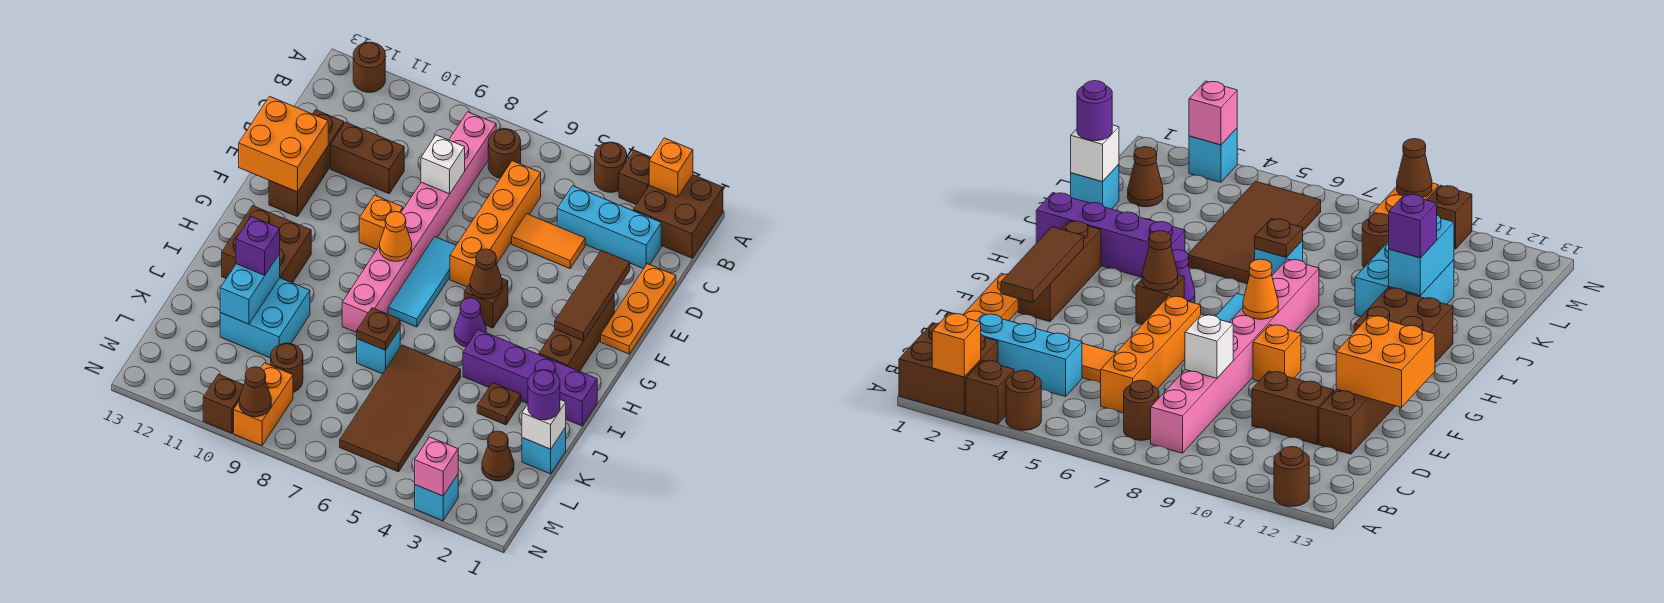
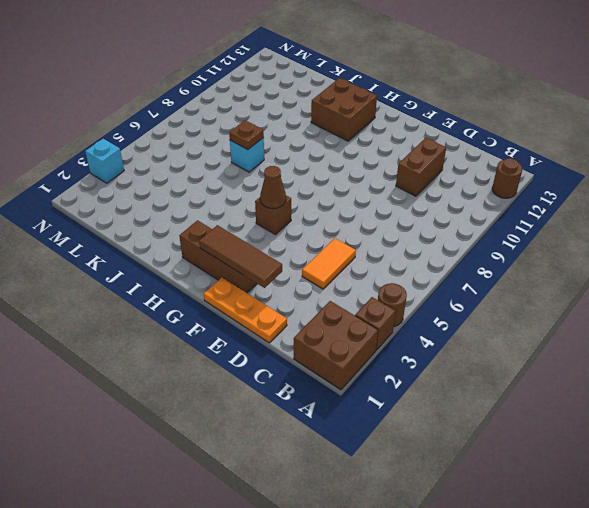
none -> brown round brick B7 level 1
none -> pink brick B8:I8 level 1
none -> cyan brick C2:C4 level 1
none -> orange brick C6:F6 level 1

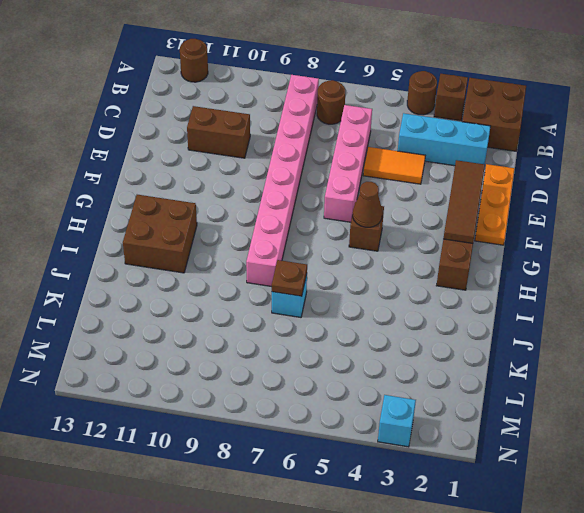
pink brick C6:F6 level 1 -> orange brick C6:F6 level 1
none -> brown brick D12:F12 level 1
none -> cyan tile F7:H7 level 1
none -> orange brick F9 level 1
none -> purple cone H5 level 1

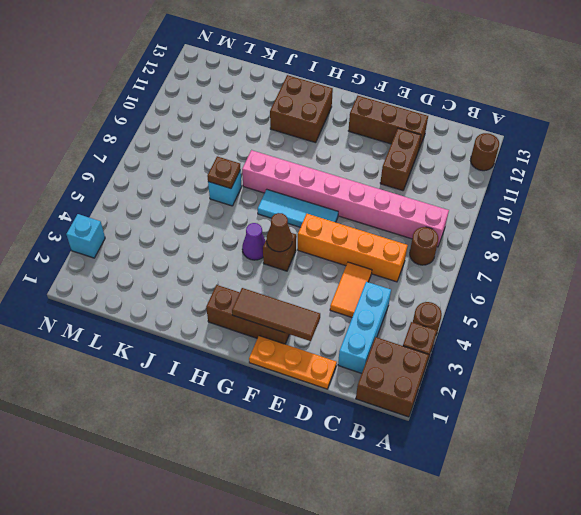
none -> orange brick F9 level 1
none -> purple brick I1:I4 level 1
none -> brown plate J3 level 1
none -> brown tile J5:M6 level 1

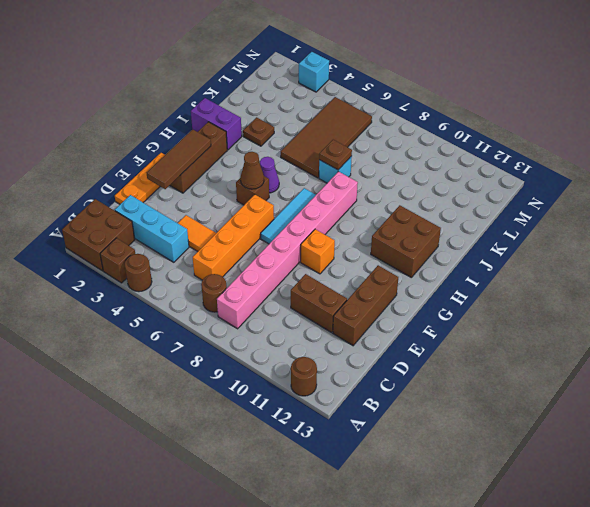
purple brick I1:I2 level 1 -> purple brick I1:I4 level 1
none -> cyan brick J10:K11 level 1
none -> cyan brick K1 level 1
none -> brown cone L2 level 1
none -> brown round brick L9 level 1

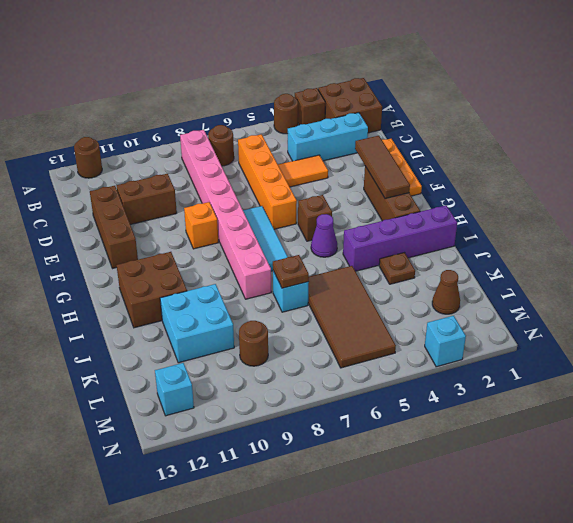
cyan brick M12 level 1 -> cyan brick K1 level 1
none -> orange brick M9:N9 level 1
none -> brown brick N10 level 1
none -> orange brick A2 level 2
none -> white brick D8 level 2

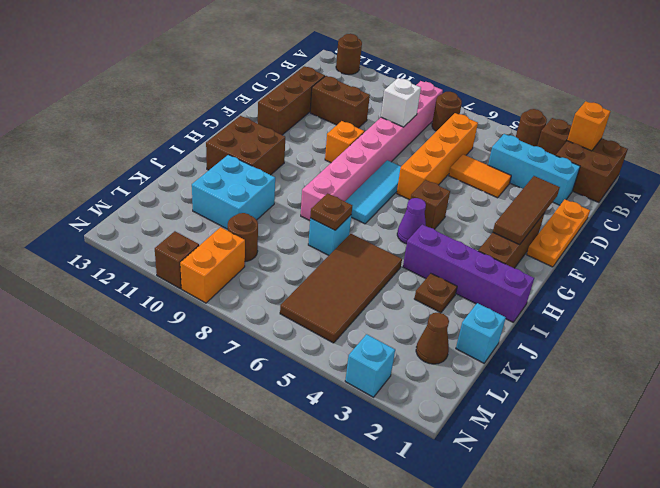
none -> orange brick E12:F13 level 2
none -> brown cone G5 level 2
none -> orange cone G8 level 2
none -> cyan brick J11:K11 level 2

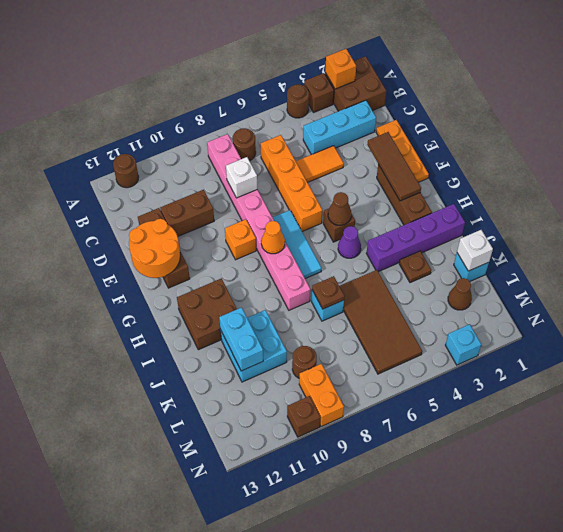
orange round brick E12:F13 level 2 -> orange brick E12:F13 level 2
none -> pink brick N3 level 2
none -> brown cone N9 level 2
none -> purple brick J11 level 3
none -> purple round brick K1 level 3

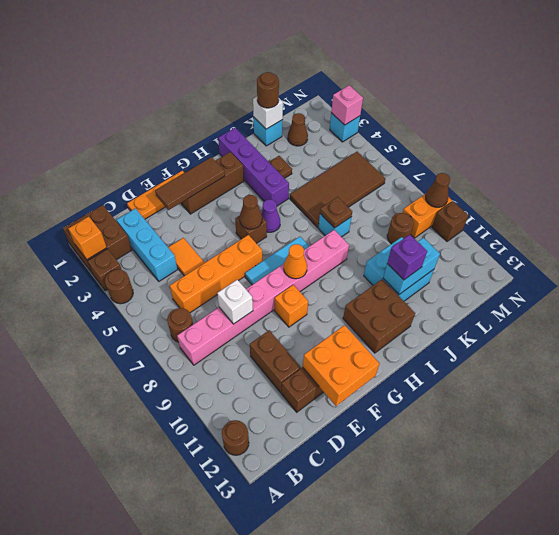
brown round brick K1 level 3 -> purple round brick K1 level 3

